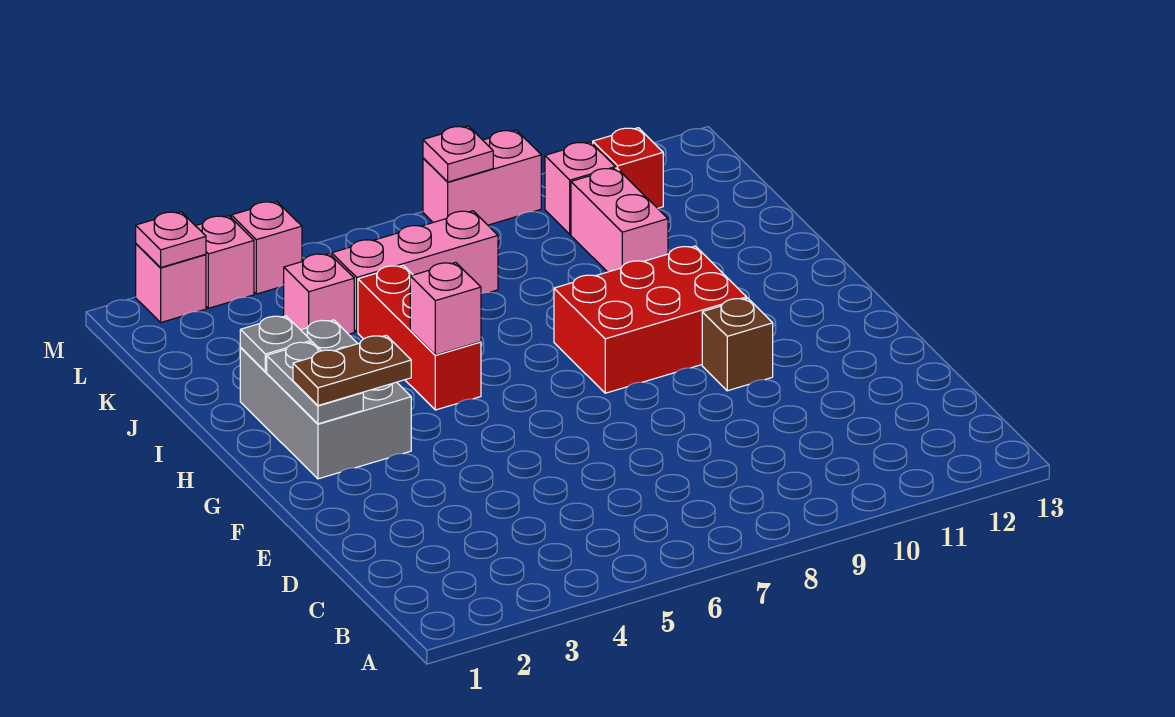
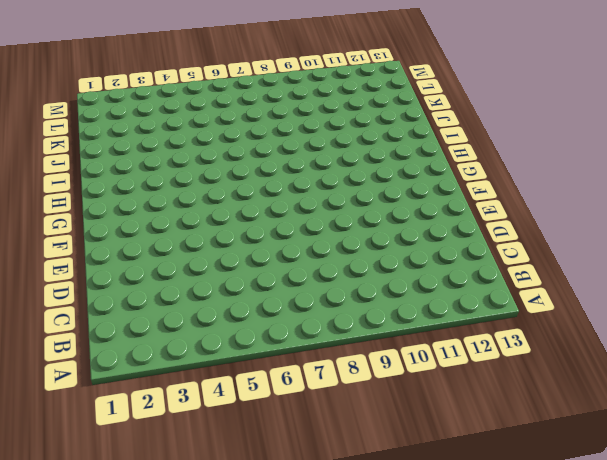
none -> brown brick F10 level 1
none -> grey brick G2:I3 level 1
none -> red brick G8:H10 level 1

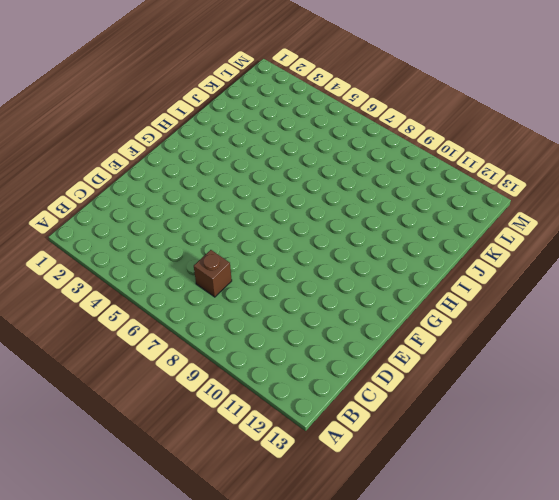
brown brick C7 level 1 -> brown brick F10 level 1
none -> grey brick G2:I3 level 1
none -> red brick G8:H10 level 1
none -> red brick H5:J5 level 1

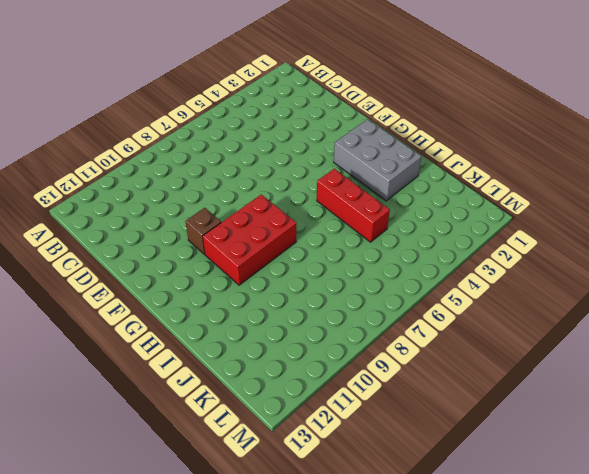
none -> pink brick J10:K10 level 1
none -> pink brick K4 level 1
none -> pink brick K5:K7 level 1

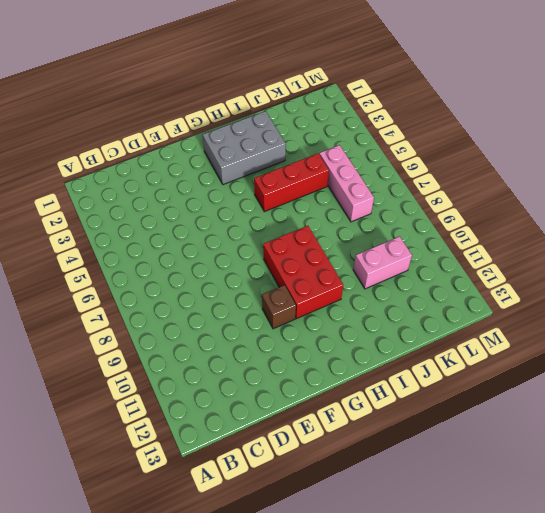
none -> pink brick K4 level 1
none -> pink brick L10 level 1
none -> red brick L11 level 1

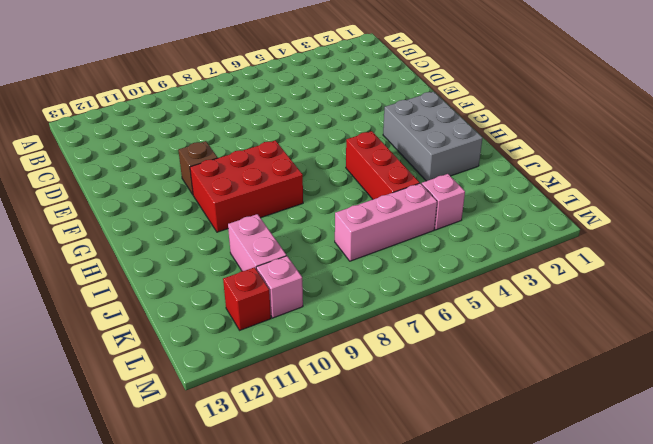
none -> pink brick M2 level 1
none -> pink brick M3 level 1
none -> pink brick M4 level 1

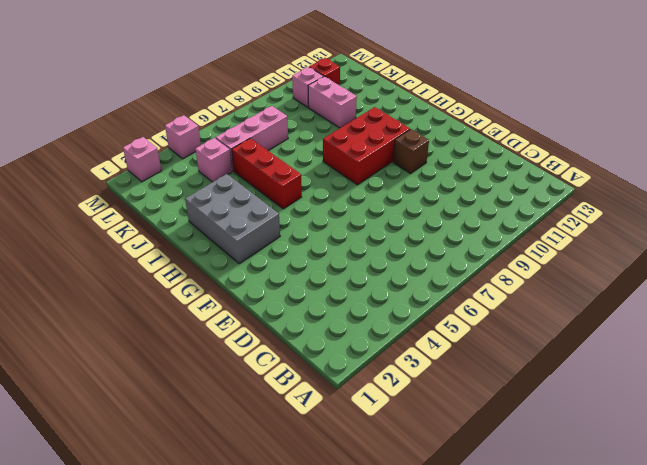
none -> pink brick M3 level 1
none -> pink brick M8:M9 level 1
none -> grey plate G2:H2 level 2

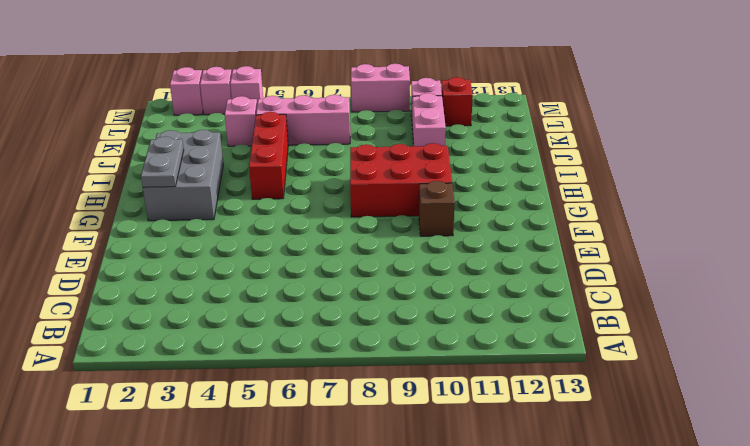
none -> pink brick H5 level 2
none -> grey plate I2 level 2
none -> pink plate M2 level 2

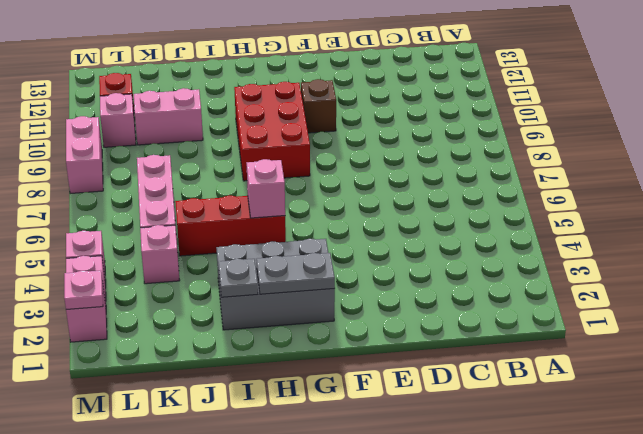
none -> pink plate M8 level 2
none -> brown plate G2:G3 level 3

